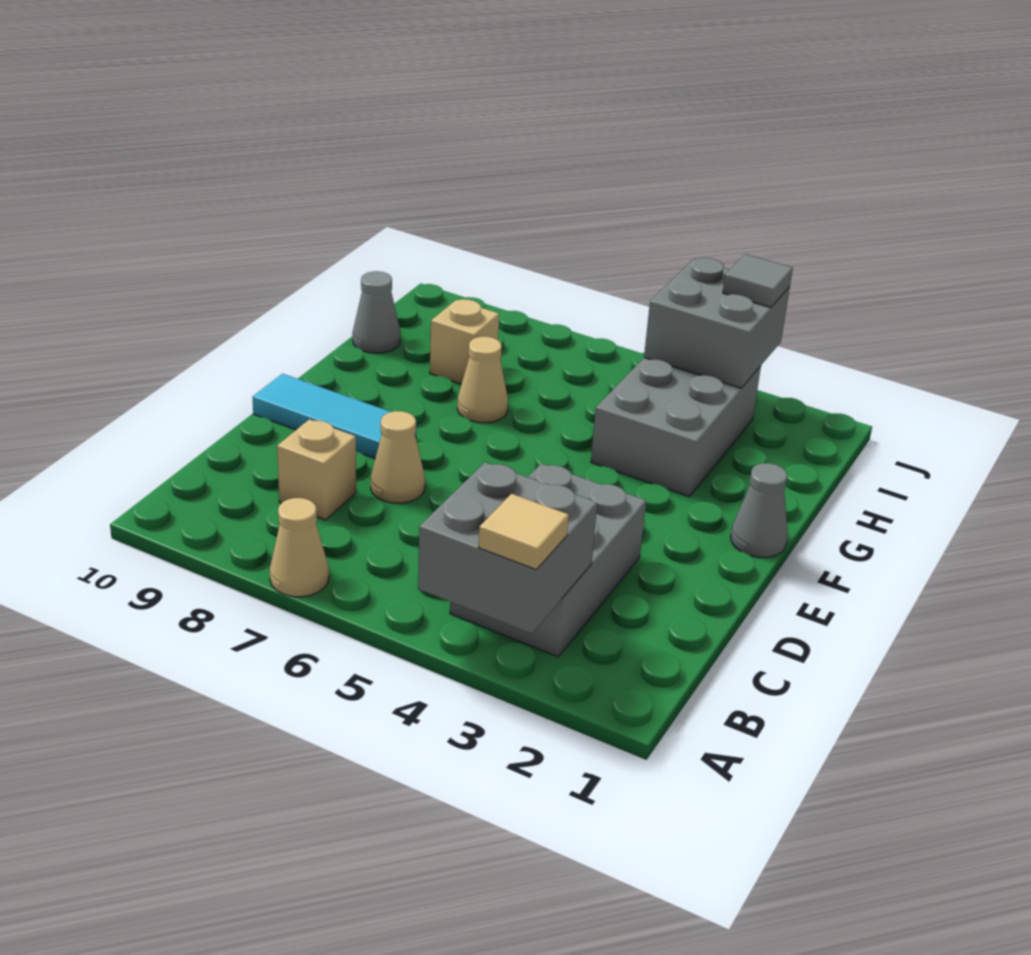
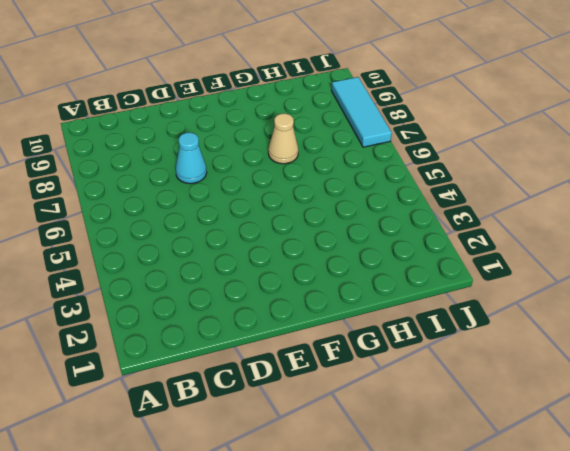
cyan cone D7 level 1 -> tan cone D7 level 1
cyan tile J7:J9 level 1 -> cyan tile E8:E10 level 1
none -> tan cone A7 level 1
none -> grey brick B3:D4 level 1
none -> tan brick C8 level 1

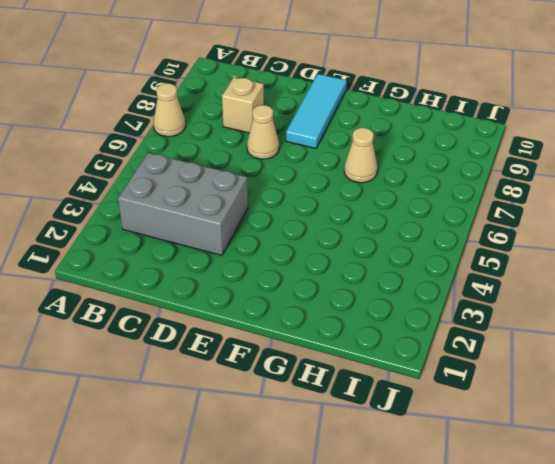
none -> grey cone F1 level 1
none -> grey brick G3:I4 level 1
none -> tan brick H8 level 1

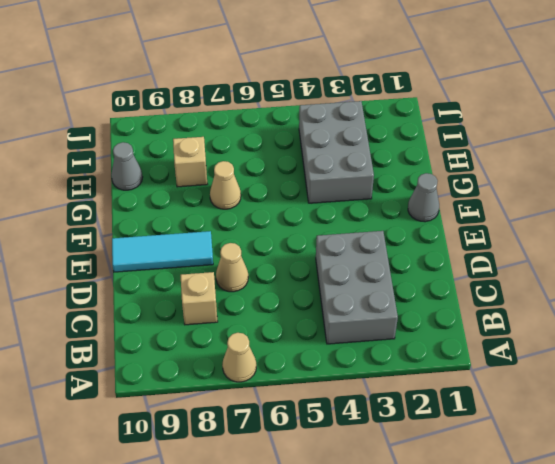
none -> grey brick A3:B4 level 2
none -> grey brick I3:J4 level 2
none -> tan tile A3 level 3

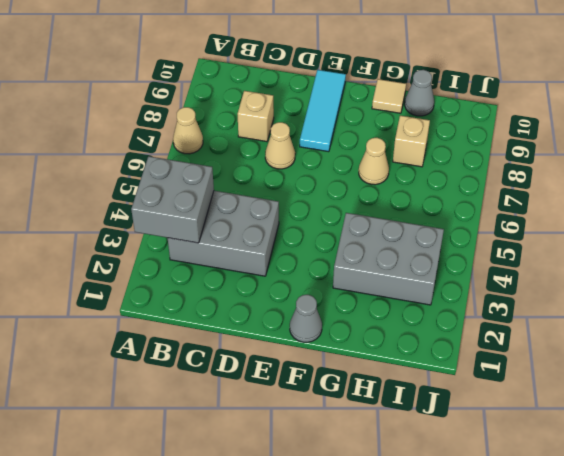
tan tile G10 level 1 -> tan tile A3 level 3
none -> grey brick I3:J4 level 2
none -> grey tile J3 level 3

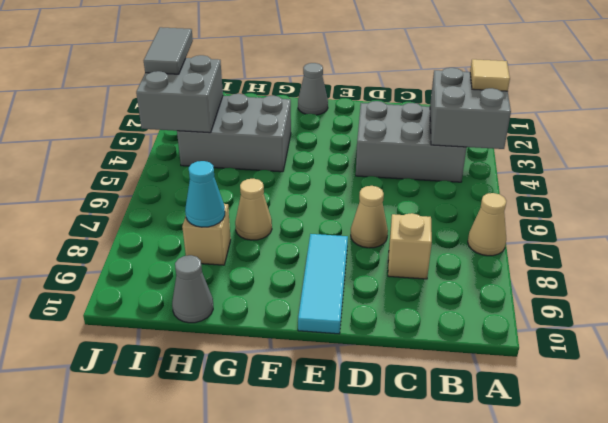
cyan cone H8 level 2 -> none
grey tile J2:J3 level 3 -> grey tile J3 level 3

